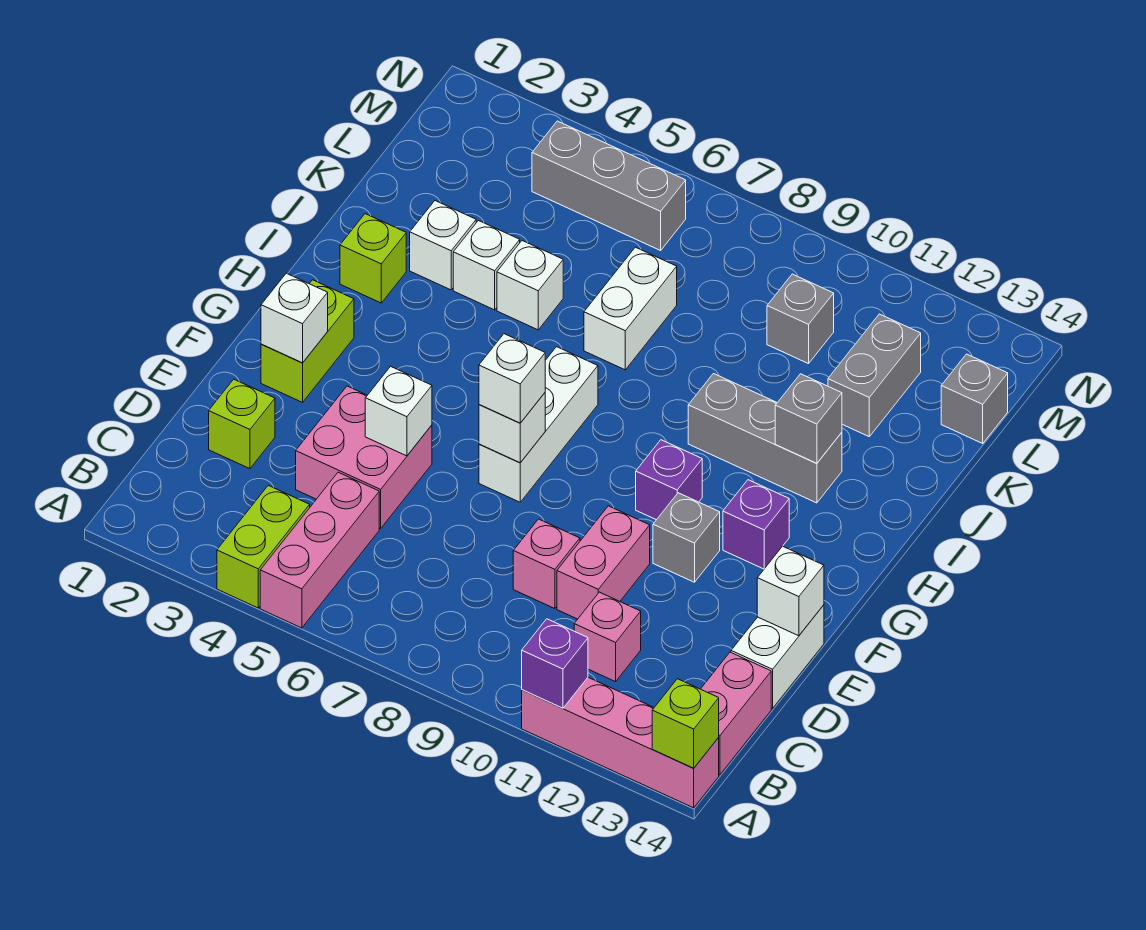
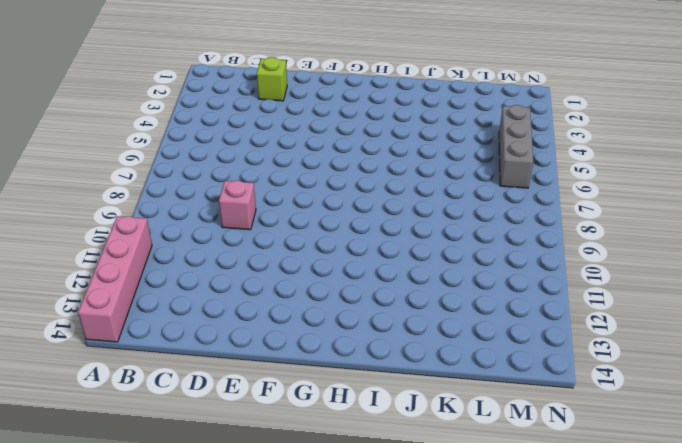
none -> lime brick A4:B4 level 1
none -> pink brick A5:C5 level 1
none -> pink brick B14:C14 level 1
none -> pink brick C11 level 1

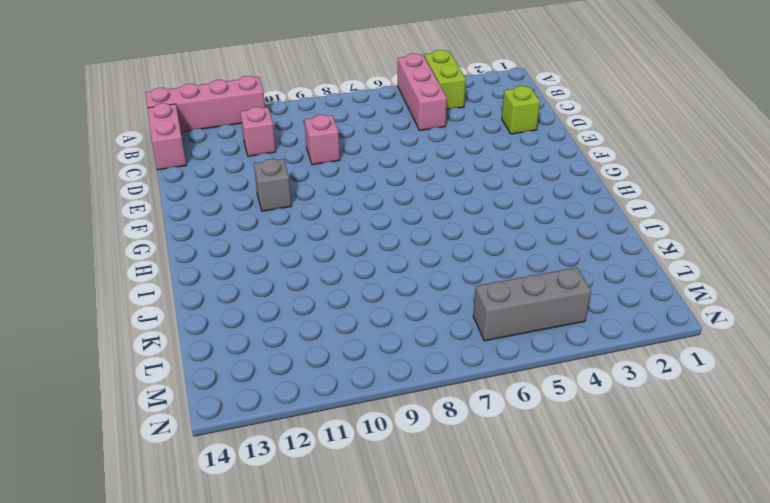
none -> pink brick D4:E5 level 1
none -> pink brick D10:E10 level 1
none -> white brick D14:E14 level 1
none -> lime brick F2:G2 level 1

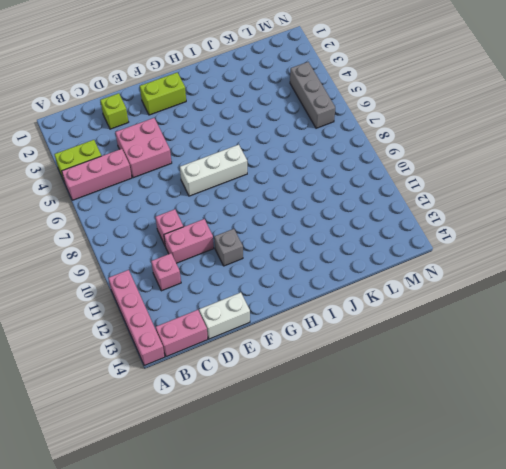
none -> purple brick G10 level 1
none -> purple brick G12 level 1
none -> lime brick I2 level 1
none -> grey brick I10:I12 level 1

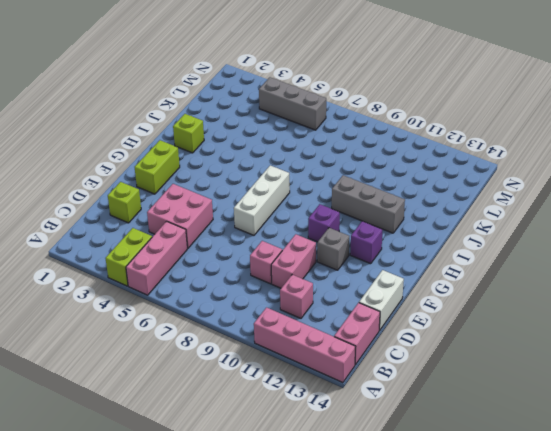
none -> white brick J3 level 1
none -> white brick J4 level 1
none -> white brick J5 level 1
none -> white brick J7:K7 level 1

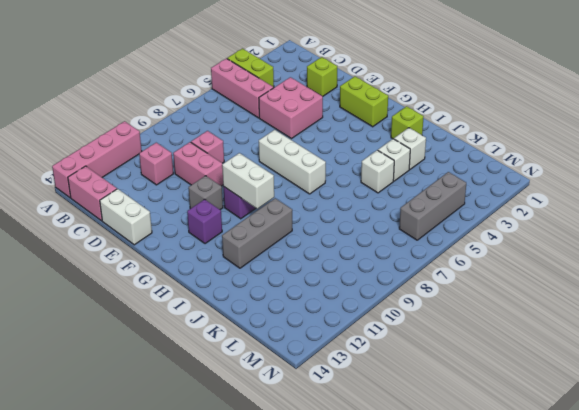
white brick G10:H10 level 2 -> white brick J7:K7 level 1
none -> grey brick K12:L12 level 1
none -> grey brick L10 level 1
none -> grey brick L14 level 1
none -> purple brick A11 level 2

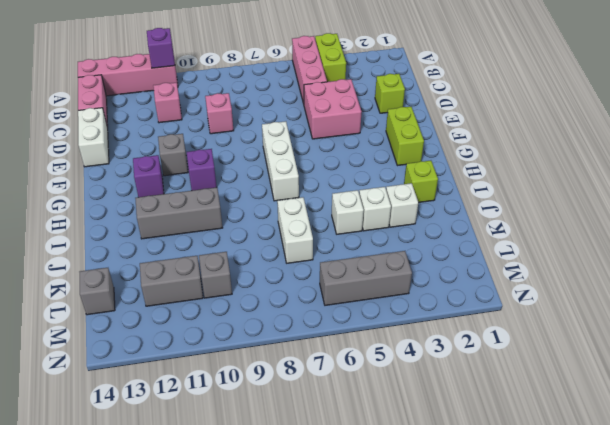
grey brick L11:L12 level 1 -> grey brick K12:L12 level 1
none -> pink brick D10:E10 level 1
none -> lime brick A14 level 2
none -> white brick E5 level 2
none -> white brick E14 level 2

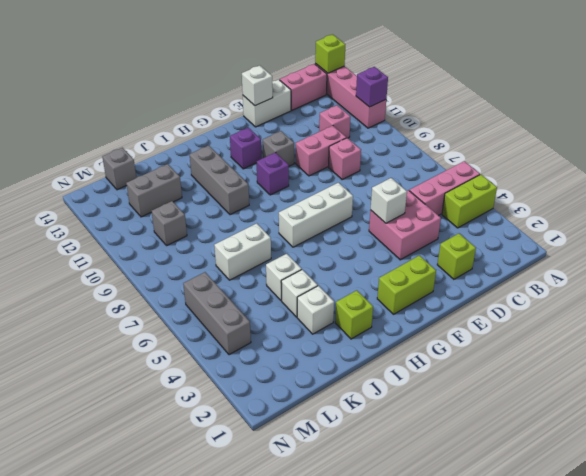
none -> white brick F2 level 2
none -> white brick F7 level 2
none -> grey brick I12 level 2
none -> white brick F7 level 3

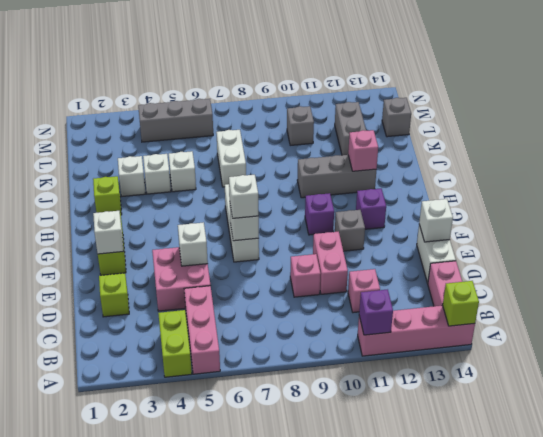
pink brick I12 level 2 -> grey brick I12 level 2

